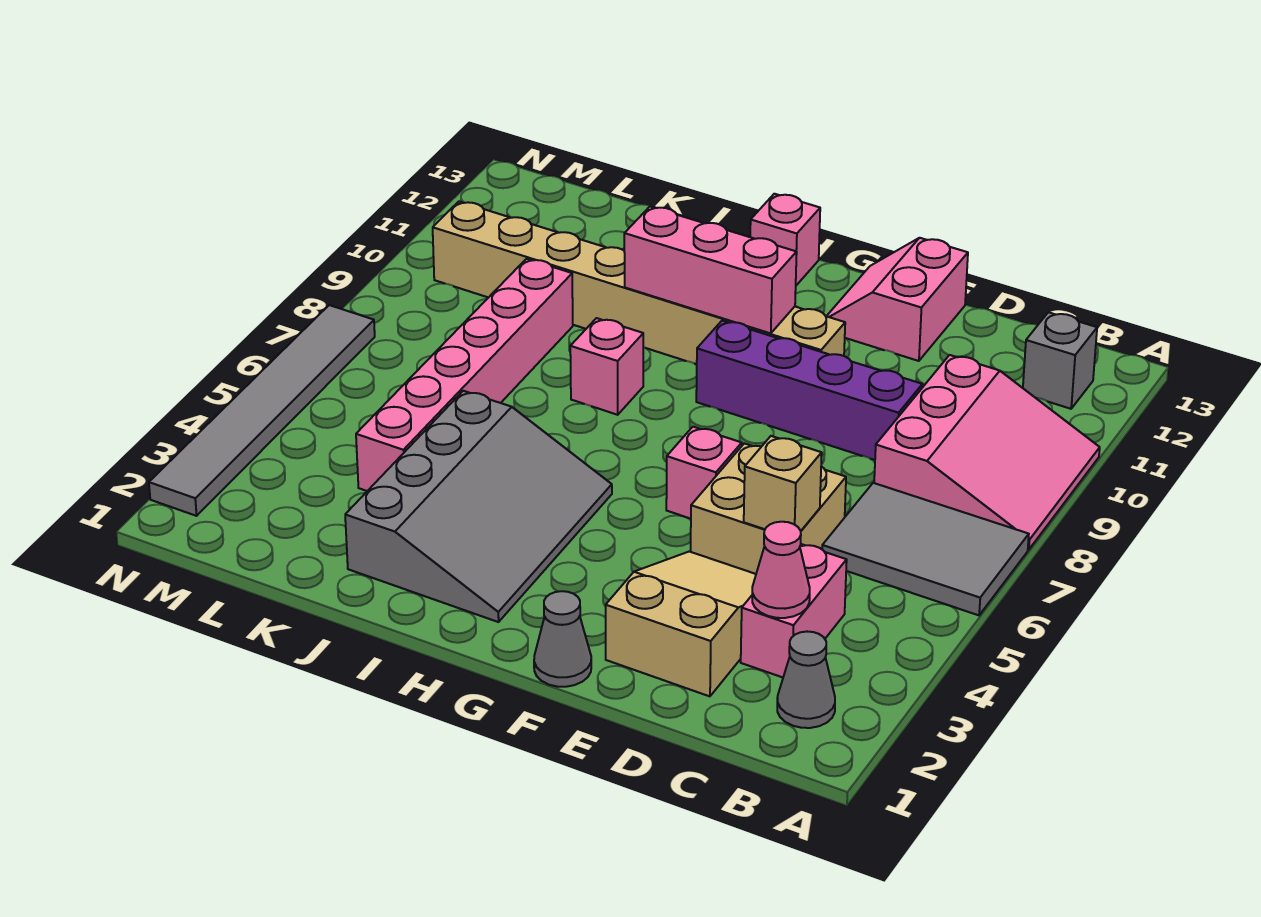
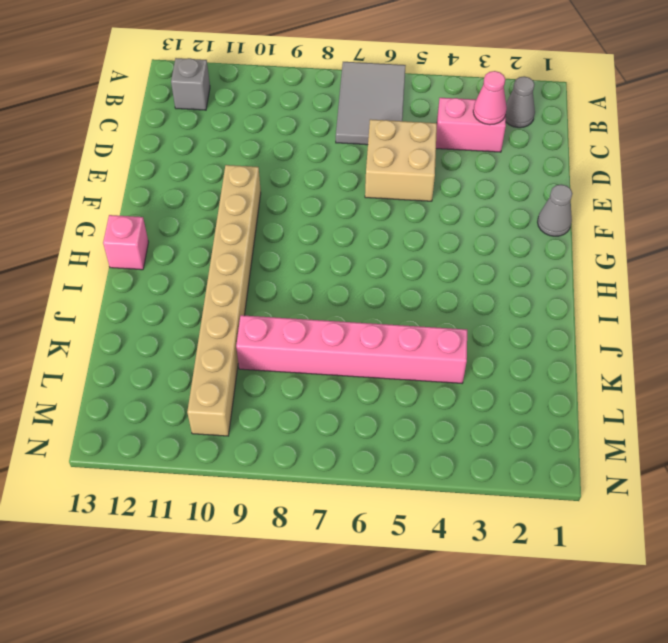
none -> pink slope A8:C10 level 1 top C
none -> tan slope D2:E4 level 1 top 2
none -> purple brick D9:G9 level 1

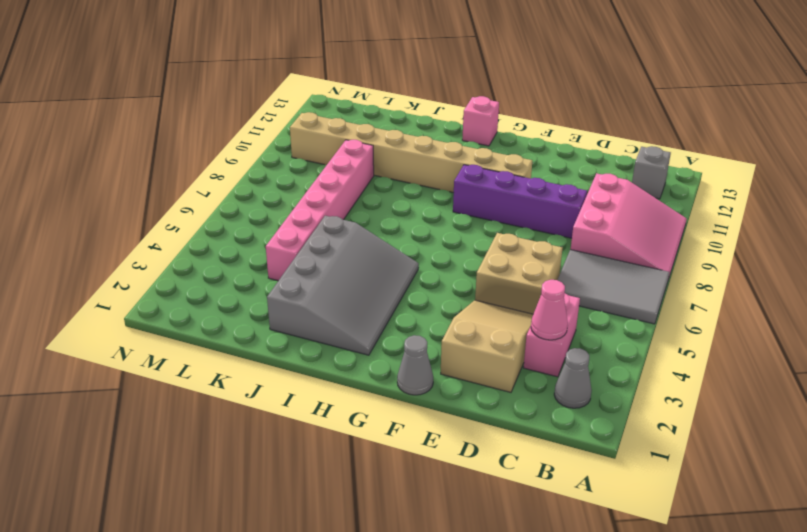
none -> pink slope E12:F13 level 1 top E
none -> pink brick F6 level 1
none -> pink brick I8 level 1

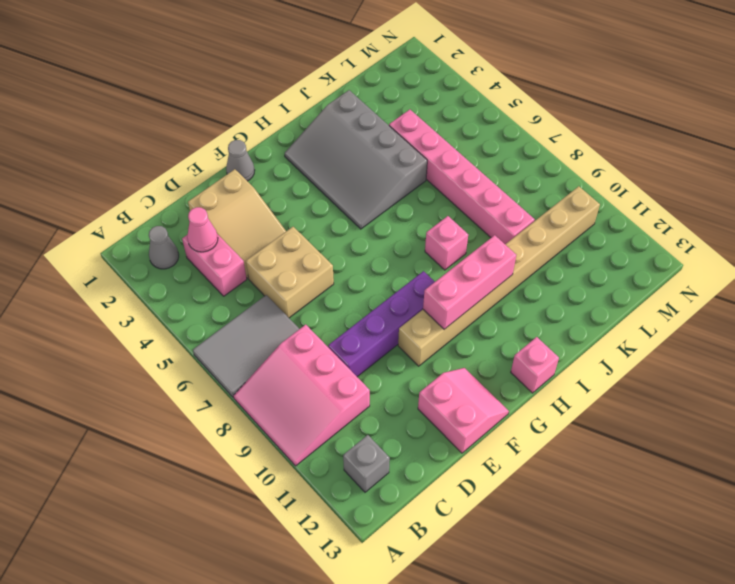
none -> pink brick F6 level 1
none -> grey tile N2:N7 level 1
none -> tan brick D5 level 2

